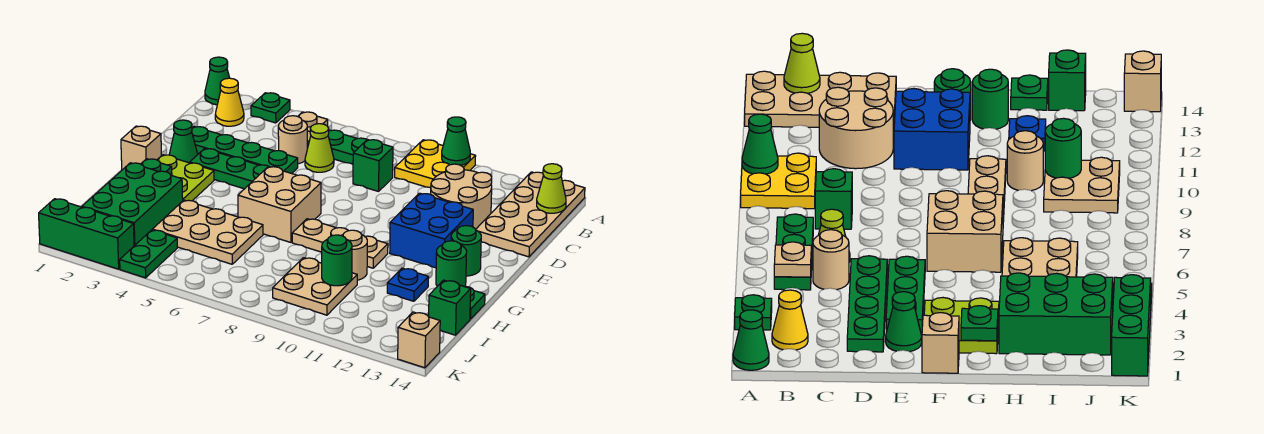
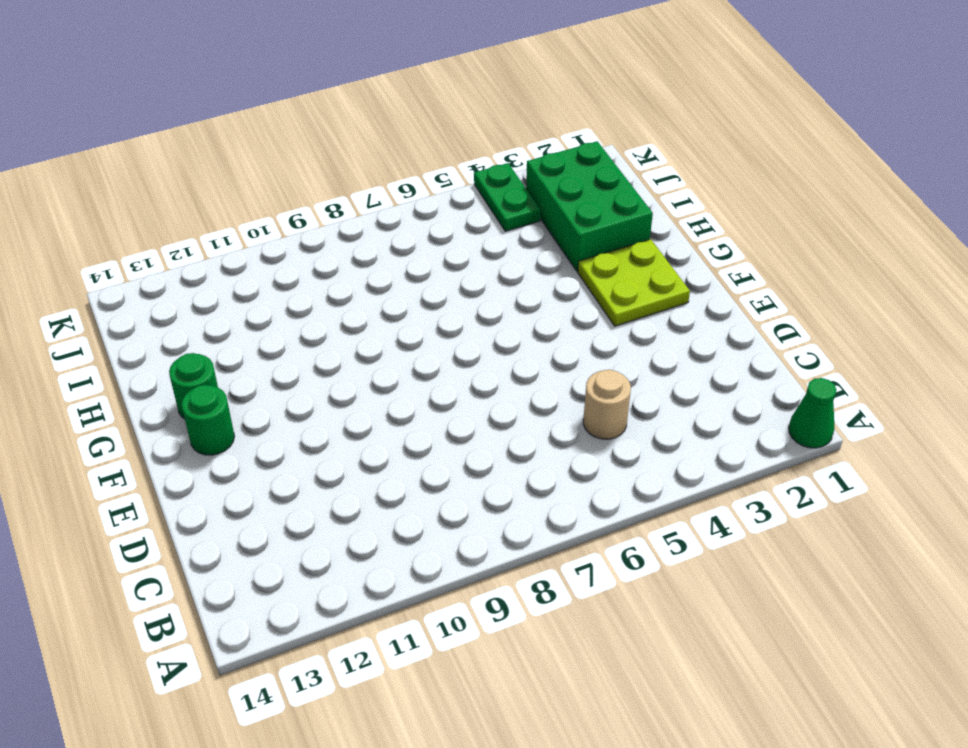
none -> green plate A3 level 1
none -> yellow plate A9:B10 level 1
none -> tan plate A13:D14 level 1
none -> yellow cone B2 level 1

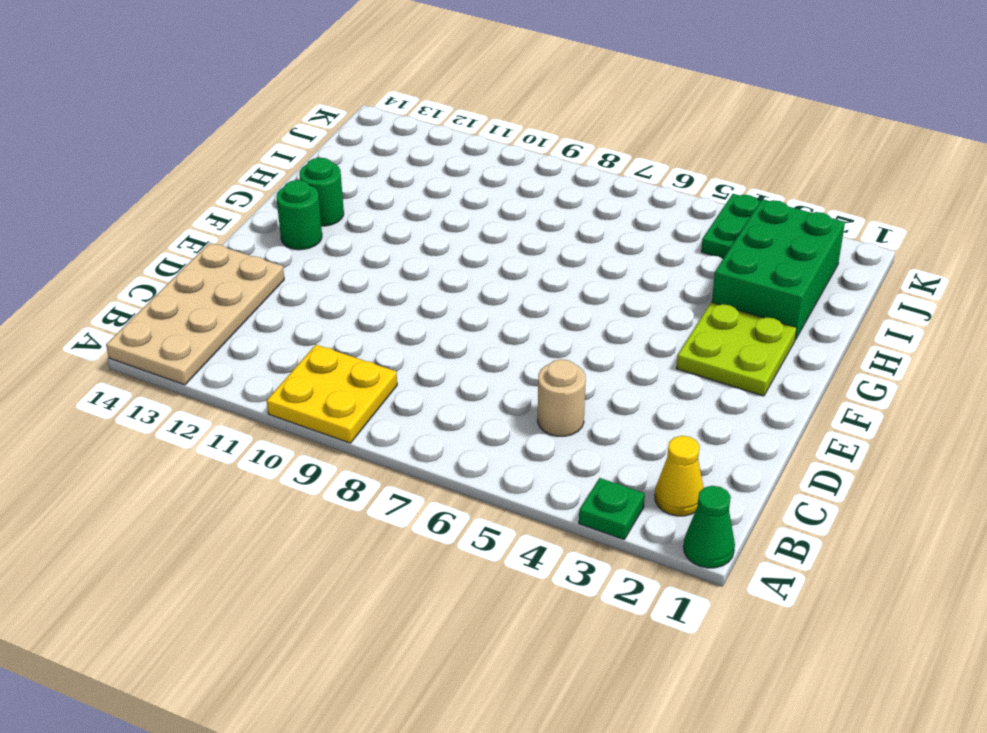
none -> green plate B5:B7 level 1
none -> lime cone C6 level 1
none -> green brick C8 level 1
none -> tan round brick C11:D12 level 1

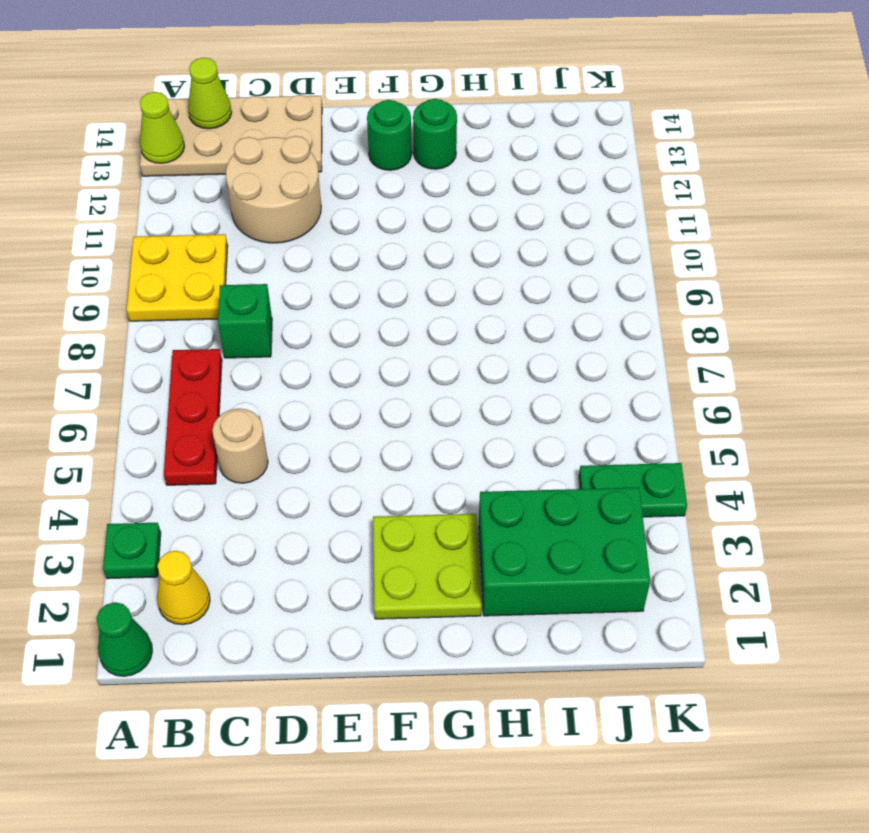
lime cone A13 level 2 -> lime cone C6 level 1
red plate B5:B7 level 1 -> green plate B5:B7 level 1
none -> green plate D2:D5 level 1
none -> green cone E2 level 1
none -> green plate E3:E5 level 1
none -> blue brick E11:F12 level 1

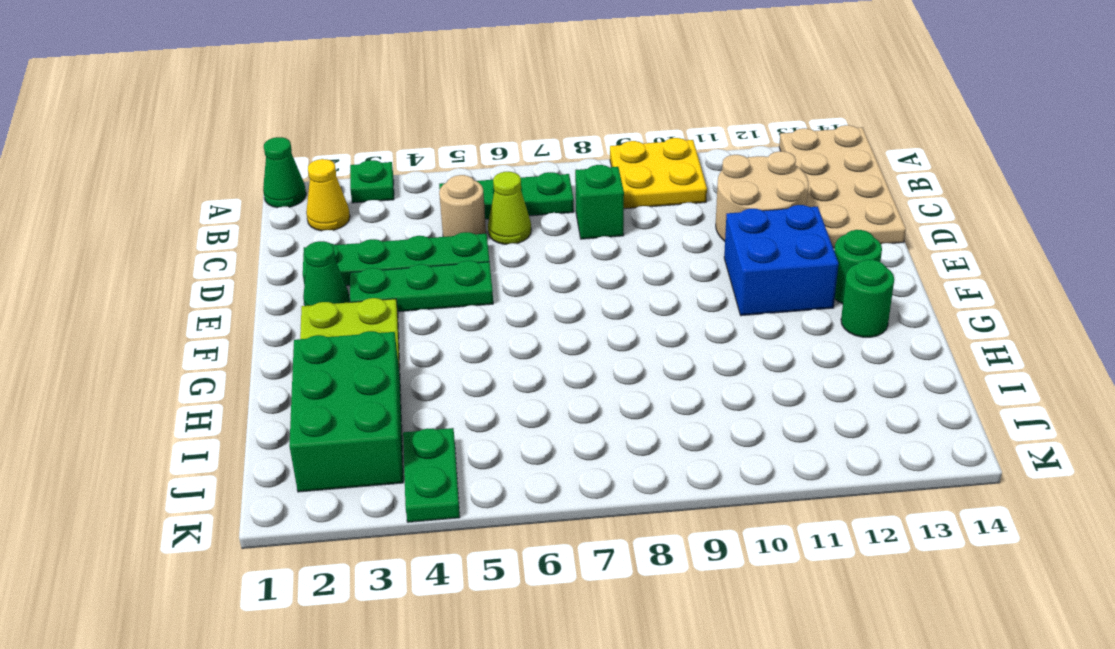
none -> tan brick F1 level 1
none -> tan brick F6:G7 level 1
none -> tan plate G8:G10 level 1
none -> tan plate H4:I6 level 1

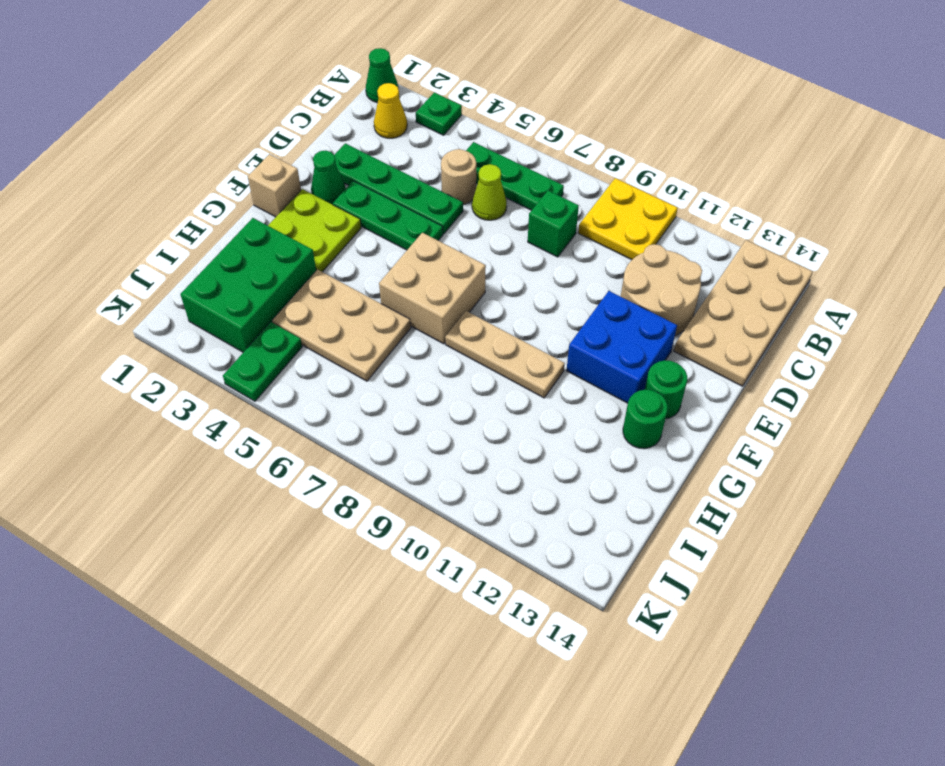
none -> tan round brick H10 level 1
none -> blue plate H12 level 1
none -> green plate H14 level 1
none -> tan plate I9:J10 level 1

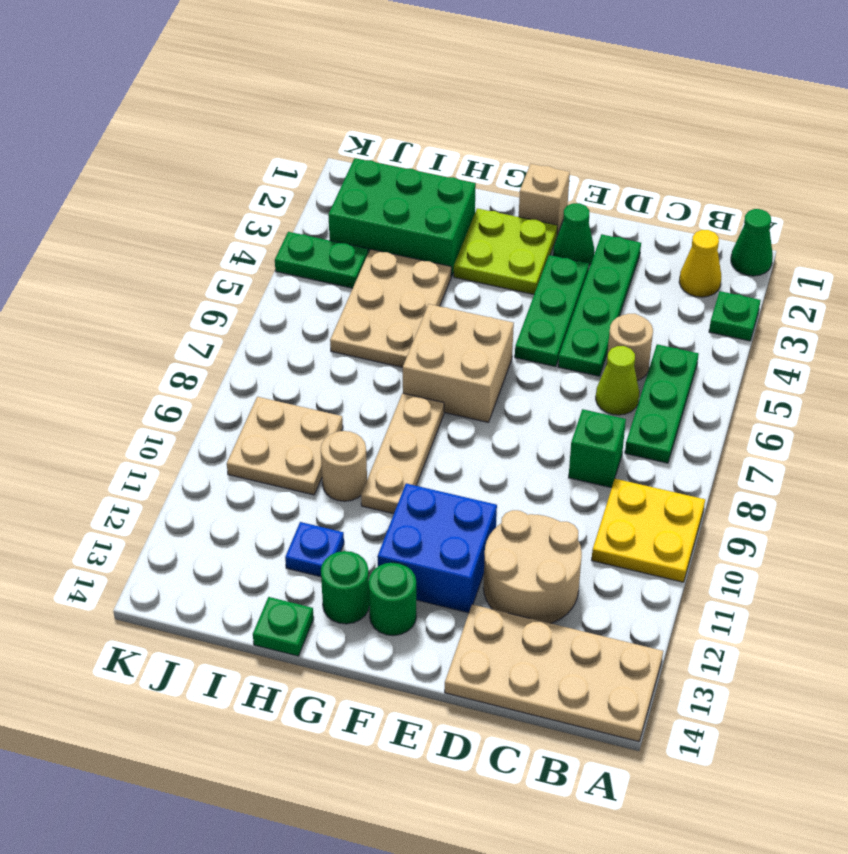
none -> green brick I14 level 1
none -> green brick K1:K3 level 1
none -> tan brick K14 level 1
none -> green cone A10 level 2

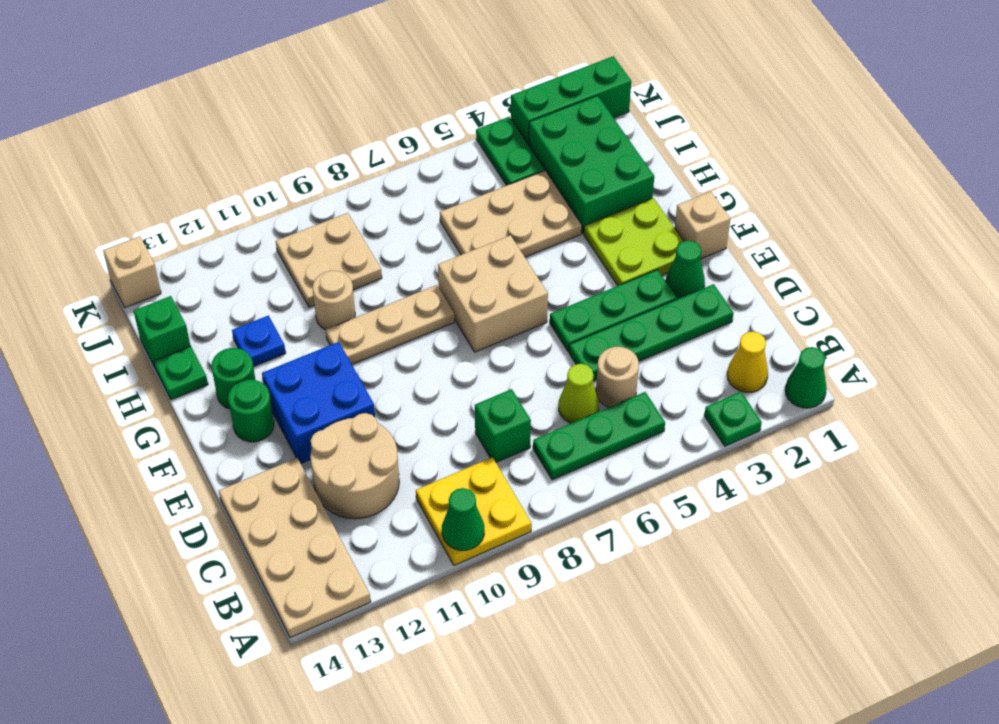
none -> tan plate B5 level 2
none -> lime cone B14 level 2
none -> green plate G2 level 2
none -> green round brick I10 level 2

